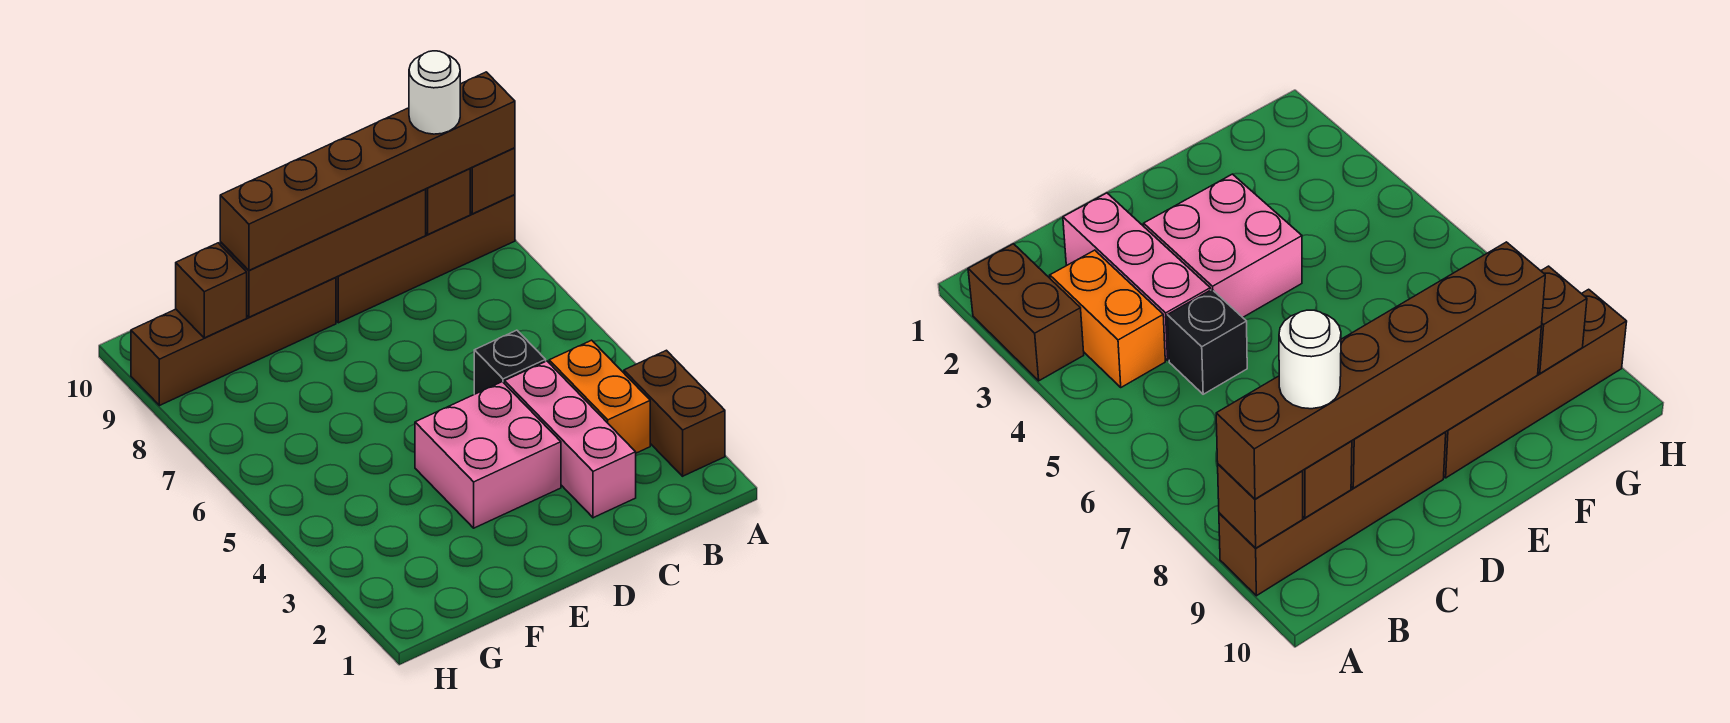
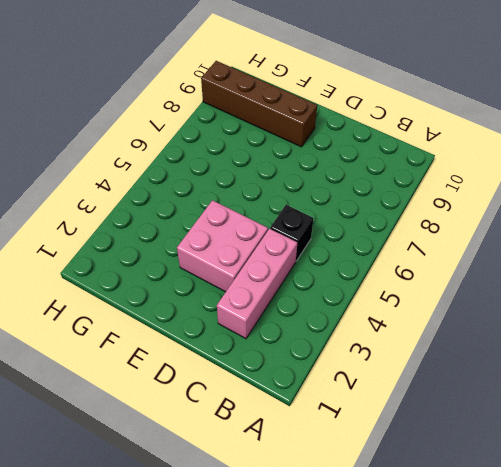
none -> brown brick A2:A3 level 1
none -> brown brick A9:D9 level 1
none -> orange brick B3:B4 level 1

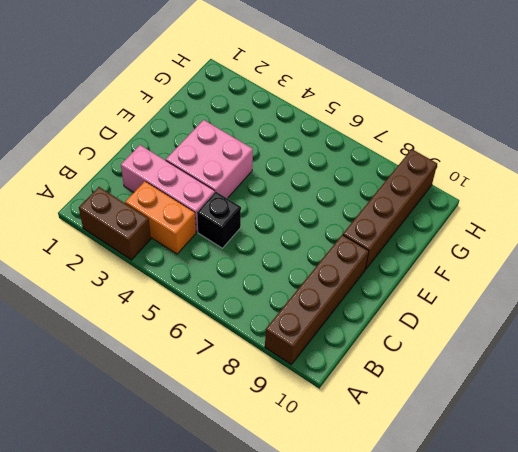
none -> brown brick A9 level 2
none -> brown brick B9 level 2
none -> brown brick C9:F9 level 2

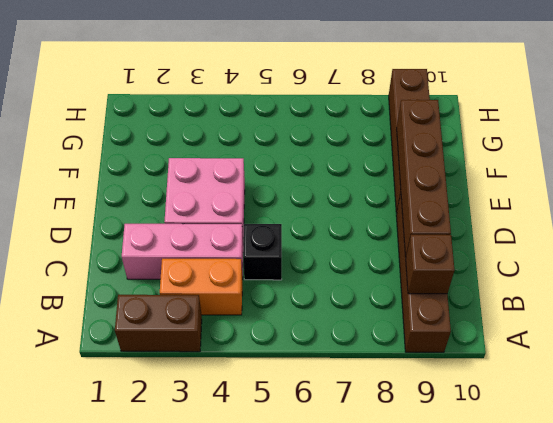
none -> brown brick A9 level 2
none -> brown brick G9 level 2
none -> brown brick A9:F9 level 3

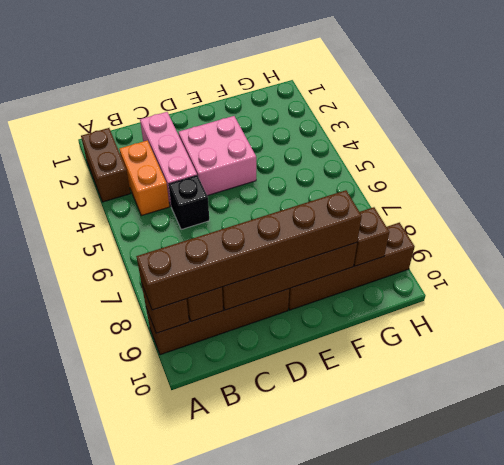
none -> white round brick B9 level 4

